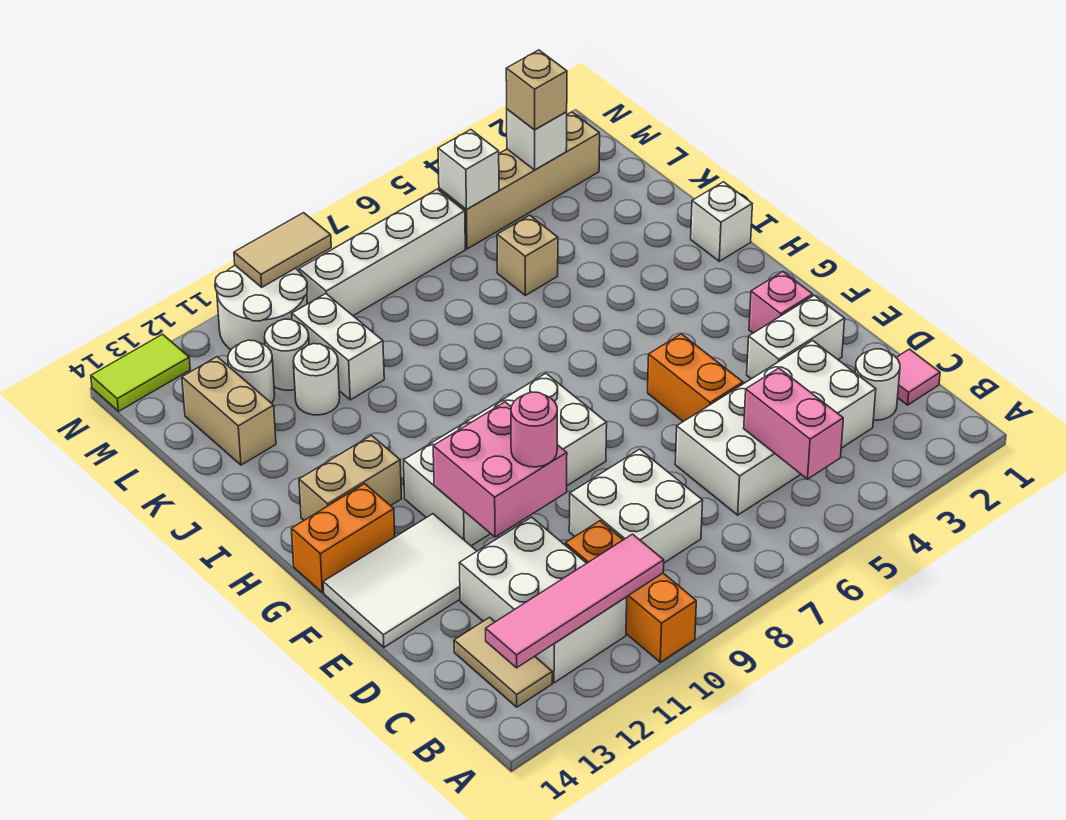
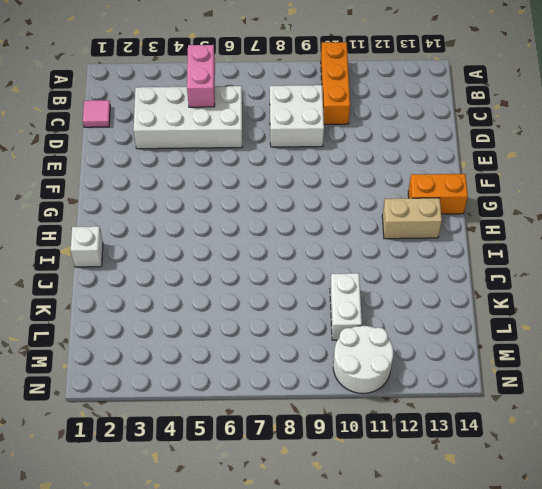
none -> white brick B11:D12 level 1
none -> tan tile B13:C13 level 1
none -> white round brick C2 level 1
none -> white brick E2:E3 level 1

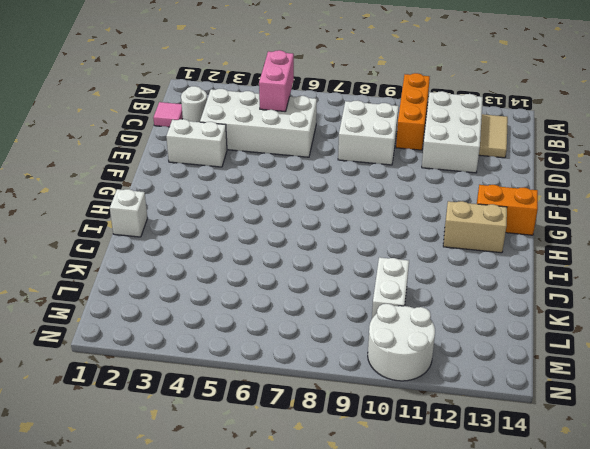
none -> orange brick E5:F5 level 1
none -> white tile E12:F14 level 1
none -> pink brick F2 level 1
none -> white brick F8:G11 level 1

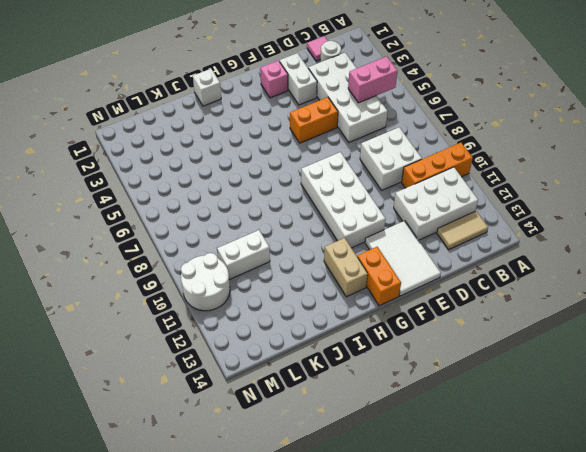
none -> tan brick K5 level 1
none -> white round brick K11 level 1
none -> tan brick K13:L13 level 1
none -> white round brick L11 level 1

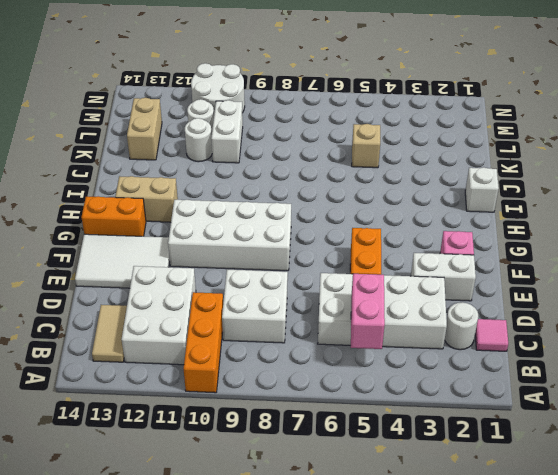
none -> white round brick L12 level 1
none -> tan brick M2:M5 level 1
none -> white brick M6:M9 level 1
none -> lime tile N13:N14 level 1

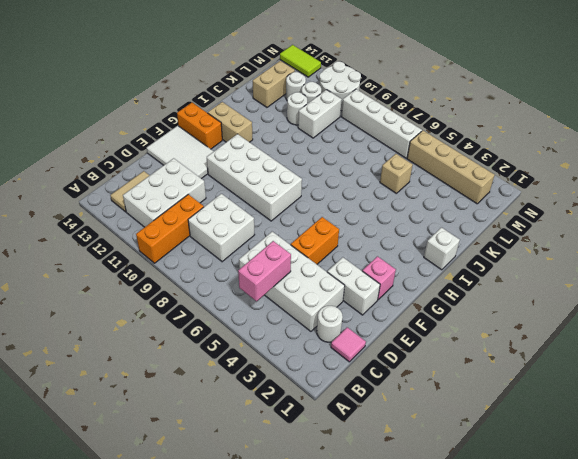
none -> pink tile B10:B13 level 2
none -> pink brick E10:F11 level 2
none -> white brick M3 level 2
none -> white brick M5 level 2

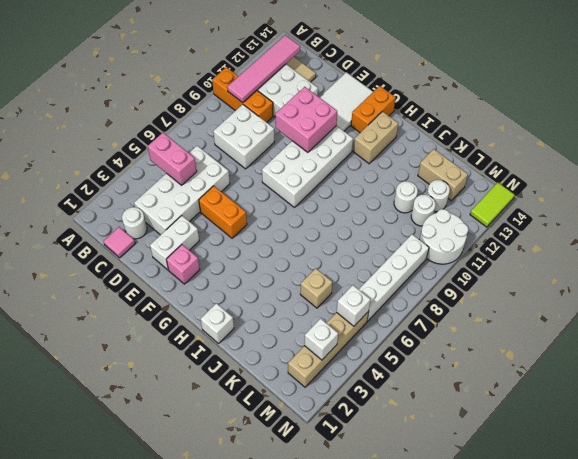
none -> white brick K10:L10 level 1
none -> tan tile N9:N10 level 2
none -> pink round brick E10 level 3
none -> tan brick M3 level 3

